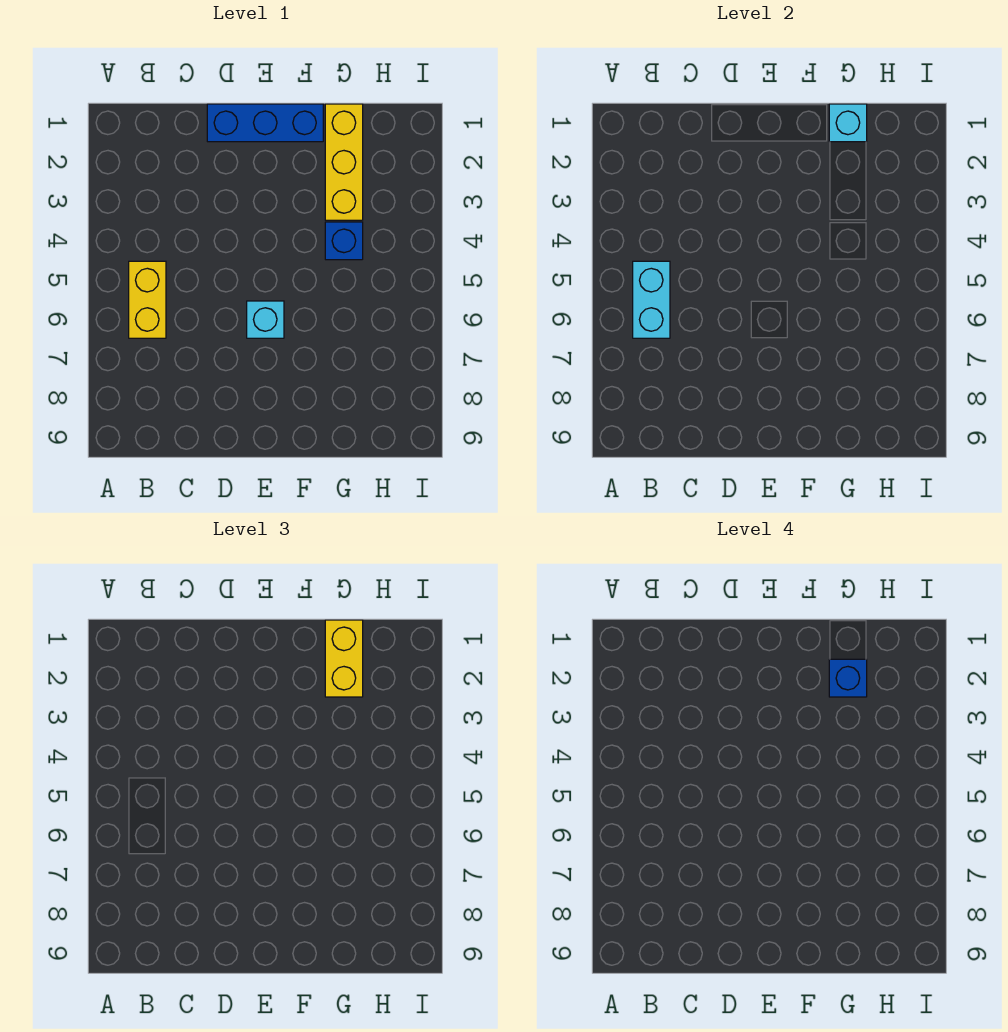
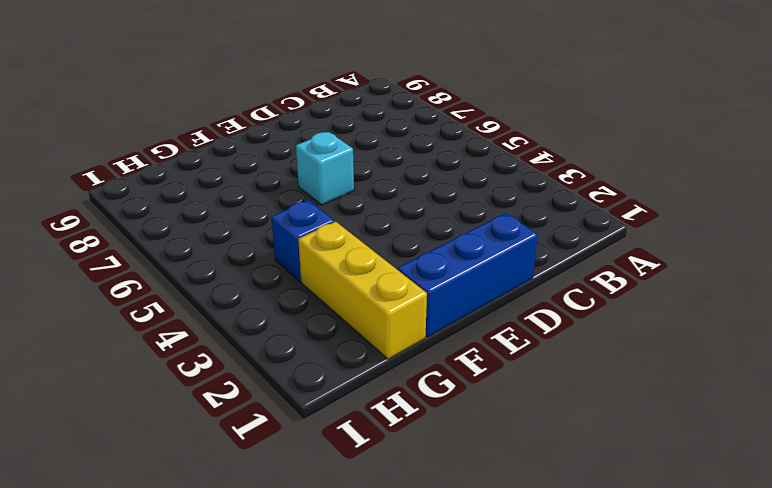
none -> yellow brick B5:B6 level 1
none -> cyan brick B5:B6 level 2

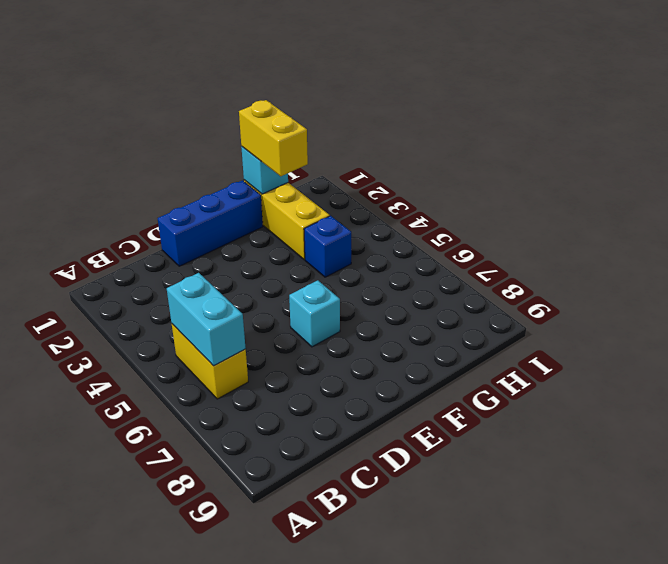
none -> blue brick G2 level 4

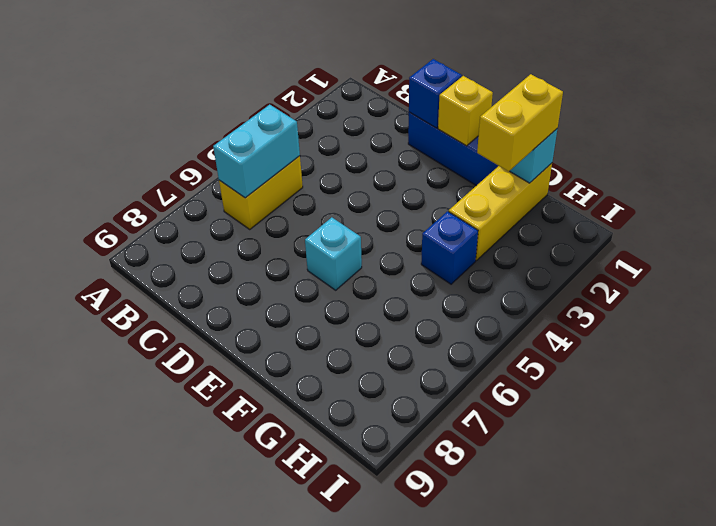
blue brick D1 level 2 -> blue brick G2 level 4
yellow brick E1 level 2 -> none

